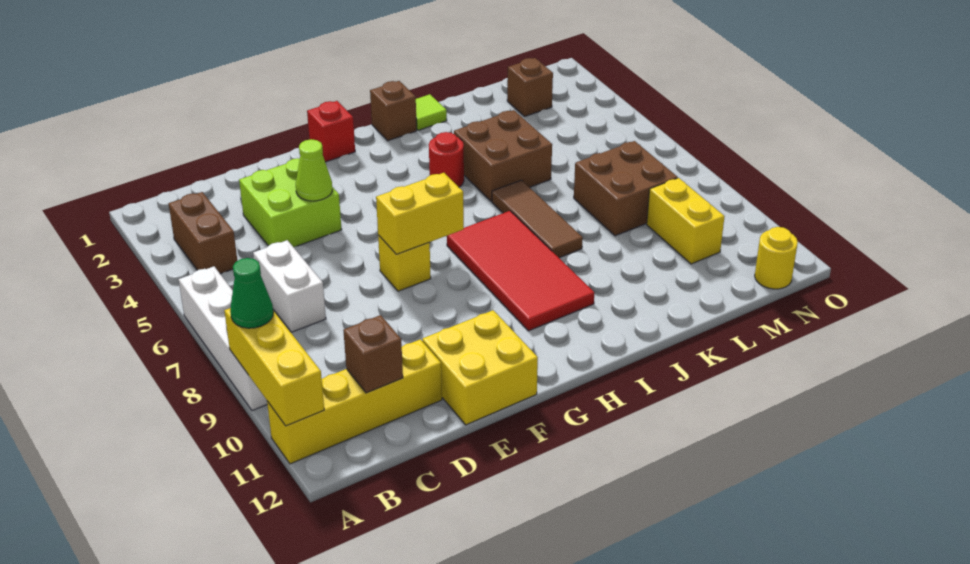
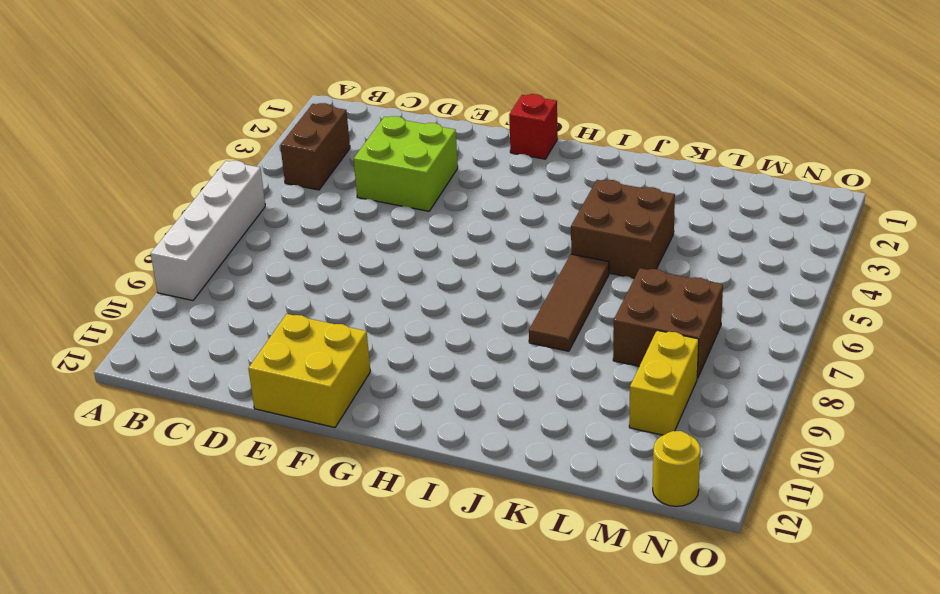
none -> yellow brick A11:D11 level 1
none -> white brick C6:C7 level 1
none -> yellow brick F7 level 1

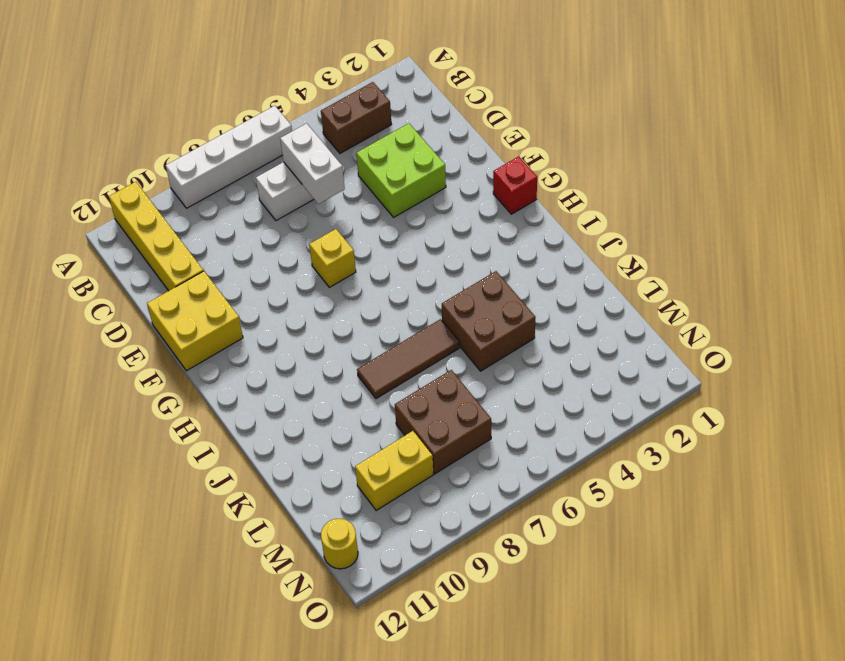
white brick C6:D6 level 2 -> none
none -> red tile H7:I10 level 1
none -> brown brick I1 level 1
none -> red round brick I4 level 1

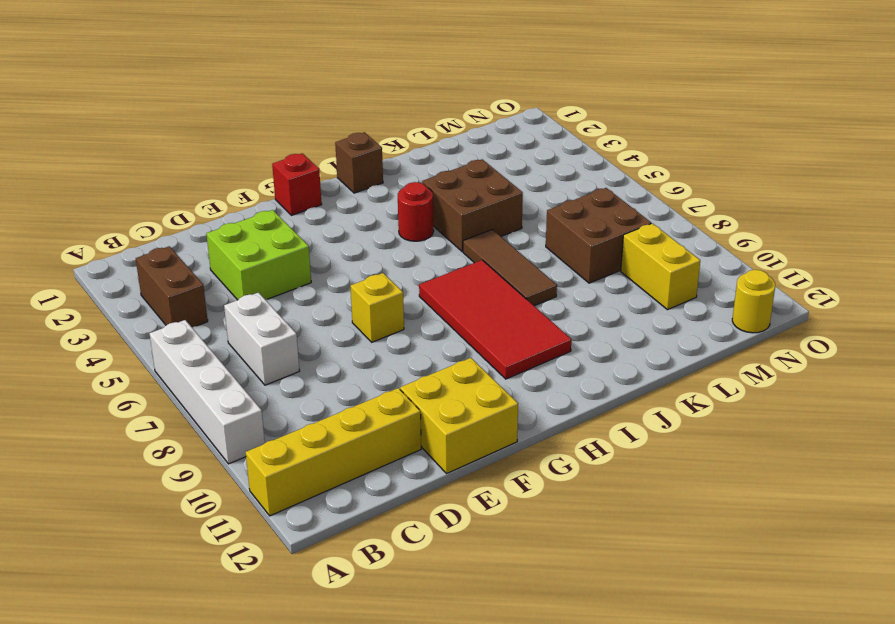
none -> lime tile J1 level 1
none -> brown brick M2 level 1
none -> yellow brick A9:A11 level 2

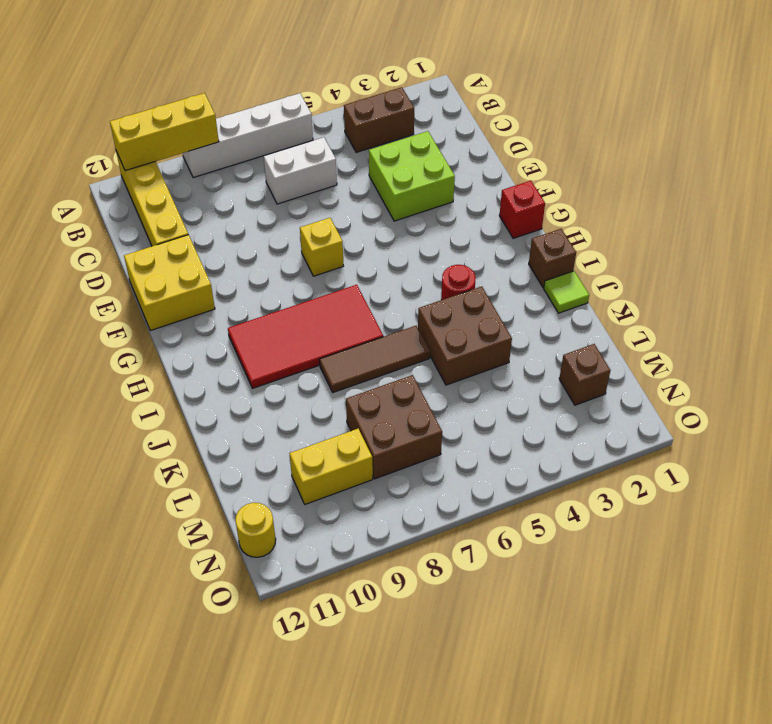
none -> brown brick C11 level 2
none -> lime cone E4 level 2
none -> yellow brick F7:G7 level 2

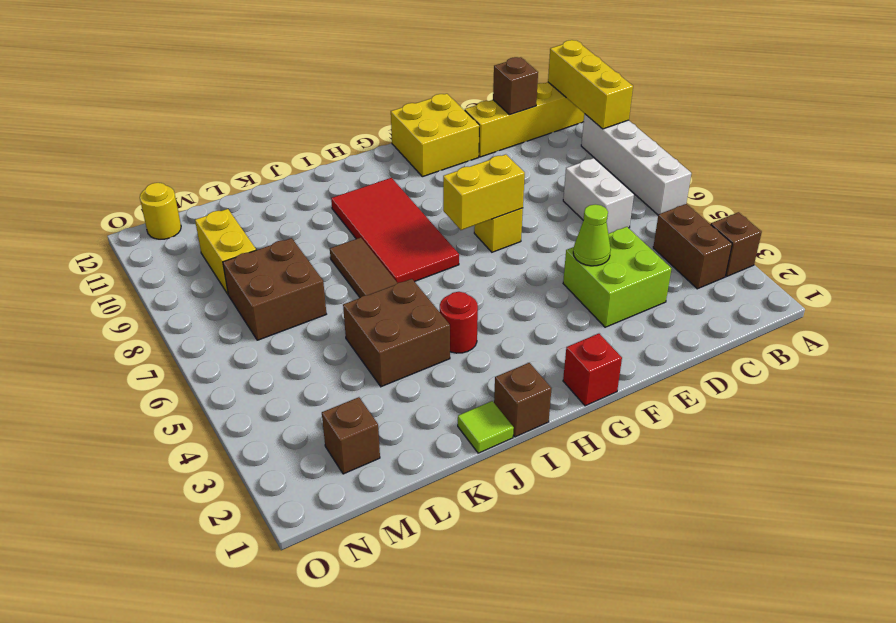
brown brick A3 level 1 -> none
none -> green cone A9 level 3

